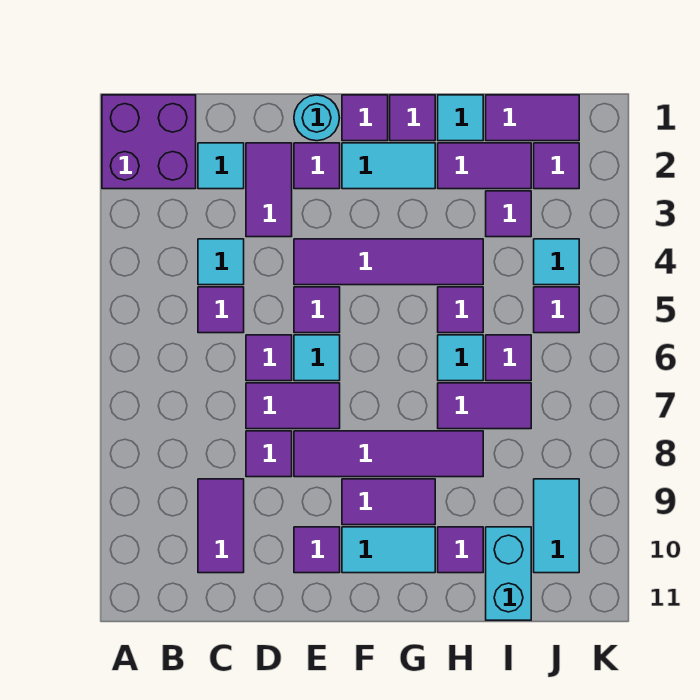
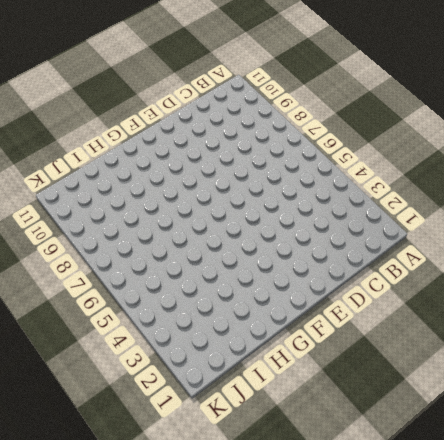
none -> purple brick A1:B2 level 1
none -> cyan tile C2 level 1
none -> cyan tile C4 level 1
none -> purple tile C5 level 1

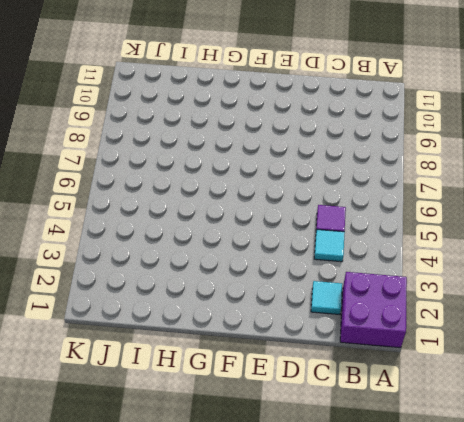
none -> purple tile C9:C10 level 1
none -> purple tile D2:D3 level 1
none -> purple tile D6 level 1
none -> purple tile D7:E7 level 1

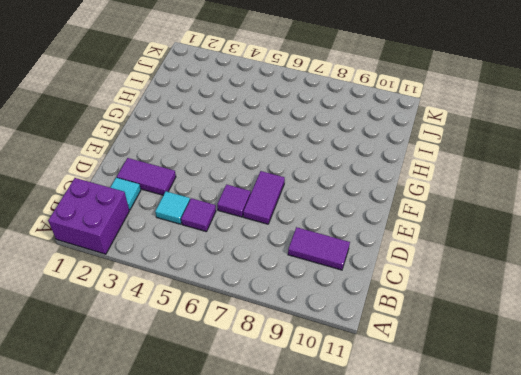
none -> purple tile D8 level 1
none -> cyan round brick E1 level 1
none -> purple tile E2 level 1
none -> purple tile E4:H4 level 1

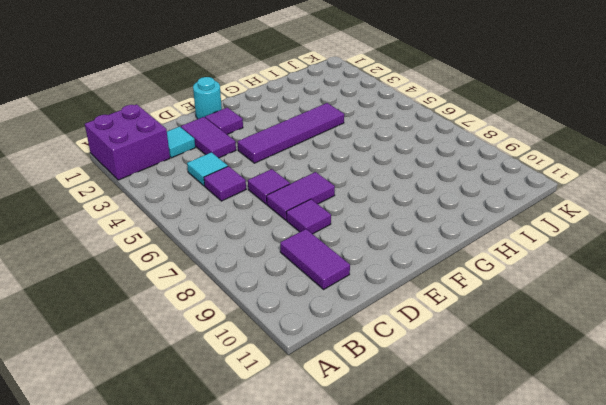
none -> purple tile E5 level 1
none -> cyan tile E6 level 1
none -> purple tile E8:H8 level 1
none -> purple tile E10 level 1

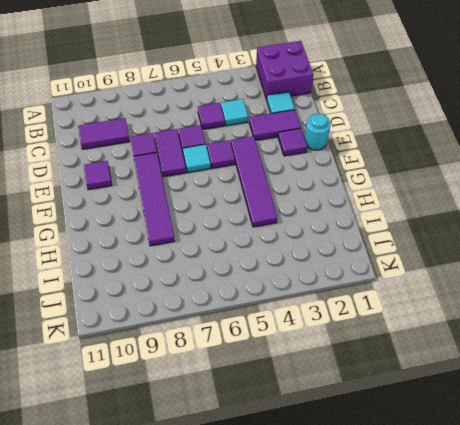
none -> purple tile F1 level 1
none -> cyan tile F2:G2 level 1
none -> purple tile F9:G9 level 1
none -> cyan tile F10:G10 level 1

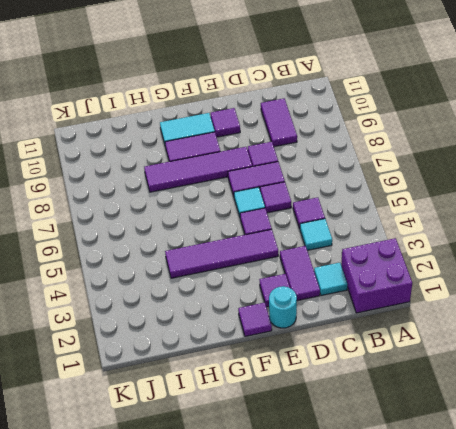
none -> cyan tile F2:G2 level 1
none -> purple tile G1 level 1
none -> cyan tile H1 level 1
none -> purple tile H2:I2 level 1

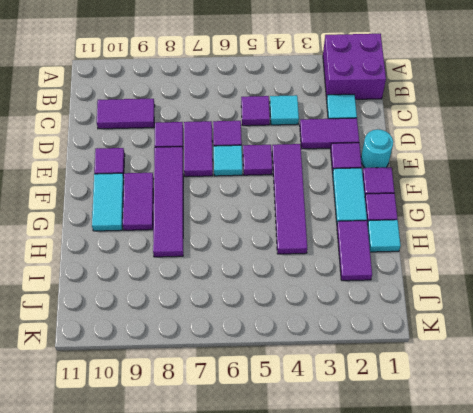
none -> purple tile H5 level 1
none -> cyan tile H6 level 1
none -> purple tile H7:I7 level 1
none -> purple tile H10 level 1

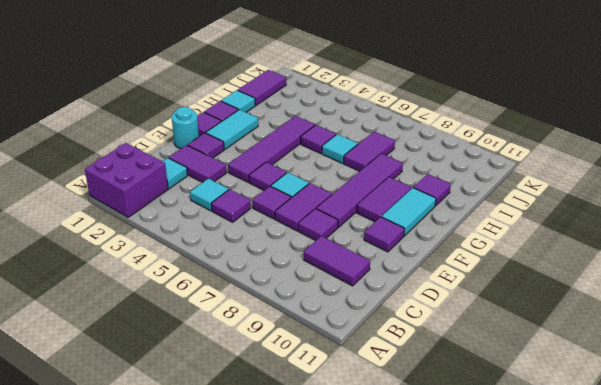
none -> purple tile H2:I2 level 1
none -> purple tile I3 level 1
none -> purple tile I6 level 1
none -> cyan brick I10:I11 level 1

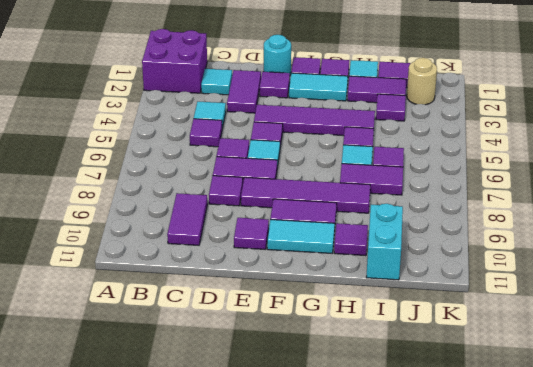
tan round brick J2 level 1 -> purple tile J2 level 1
none -> cyan tile J4 level 1
none -> purple tile J5 level 1
none -> cyan tile J9:J10 level 1

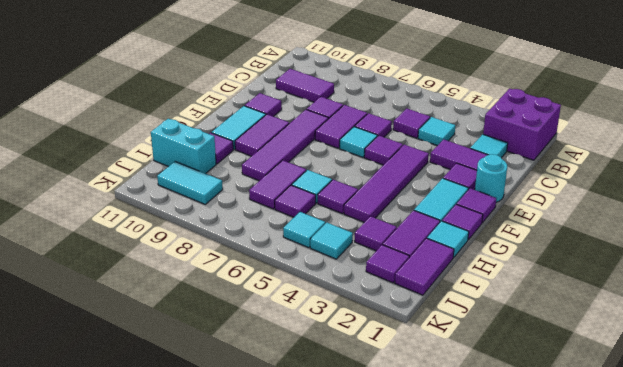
cyan tile J5 level 1 -> purple tile J5 level 1

